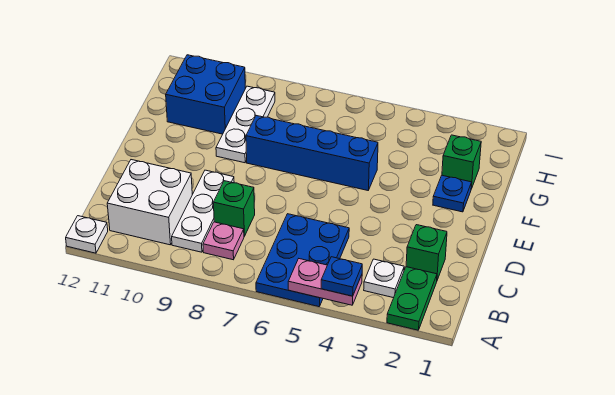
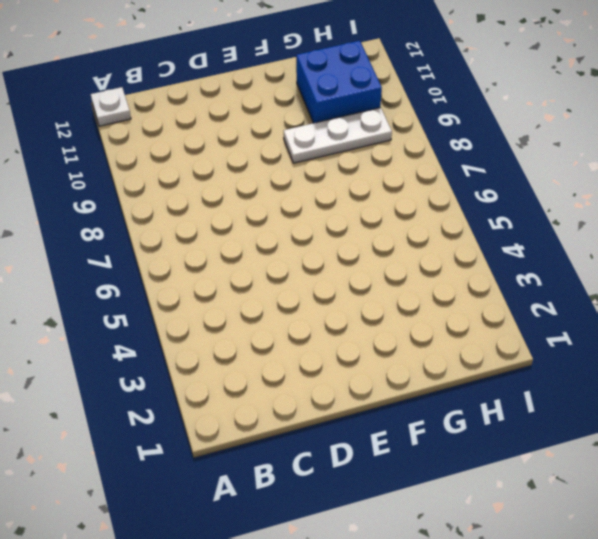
none -> green plate A2:B2 level 1
none -> blue plate A5:C6 level 1
none -> white plate B3 level 1

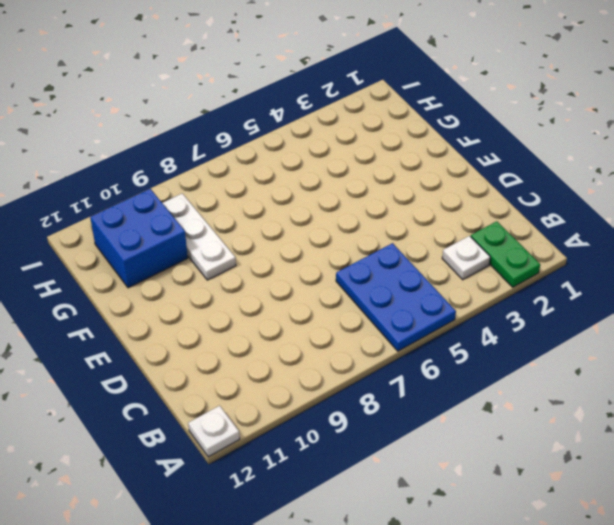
none -> pink plate B8 level 1
none -> white plate B9:D9 level 1
none -> white brick B10:C11 level 1

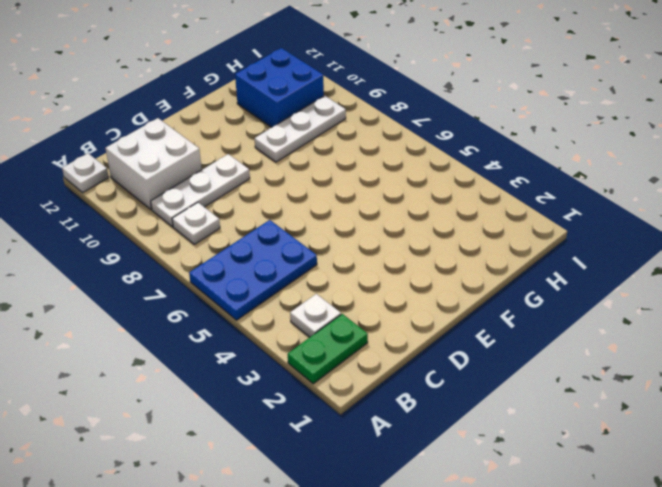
white plate B8 level 1 -> pink plate B8 level 1
none -> green brick C2 level 1
none -> green brick C8 level 1
none -> blue plate F2 level 1

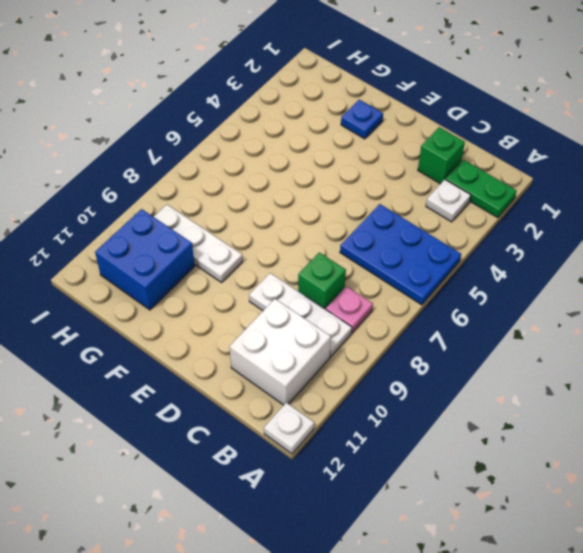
none -> blue brick F5:F8 level 1
none -> green brick G2 level 1
none -> pink plate A4:A5 level 2

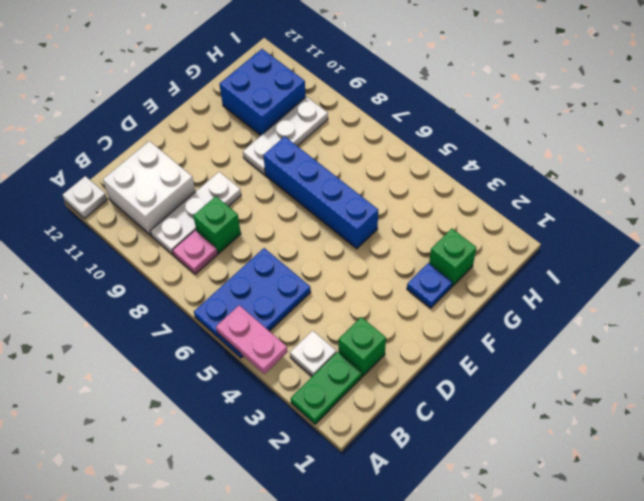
none -> blue plate A4 level 3

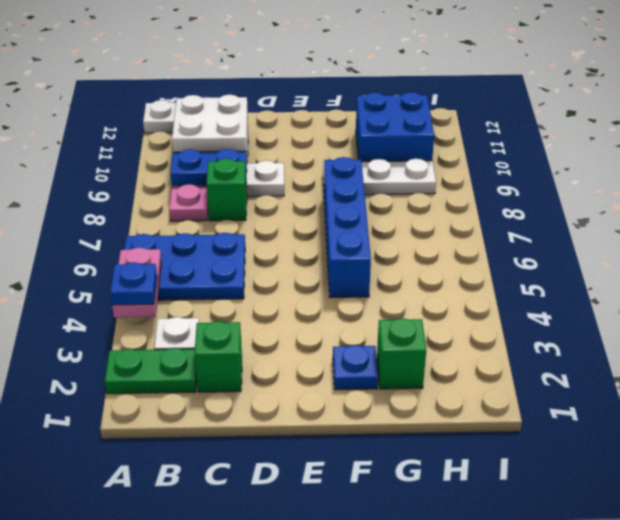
blue plate B9:C9 level 2 -> none

